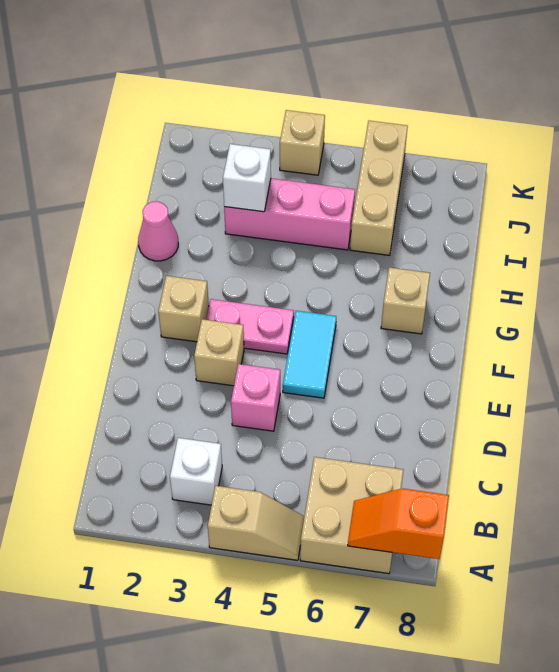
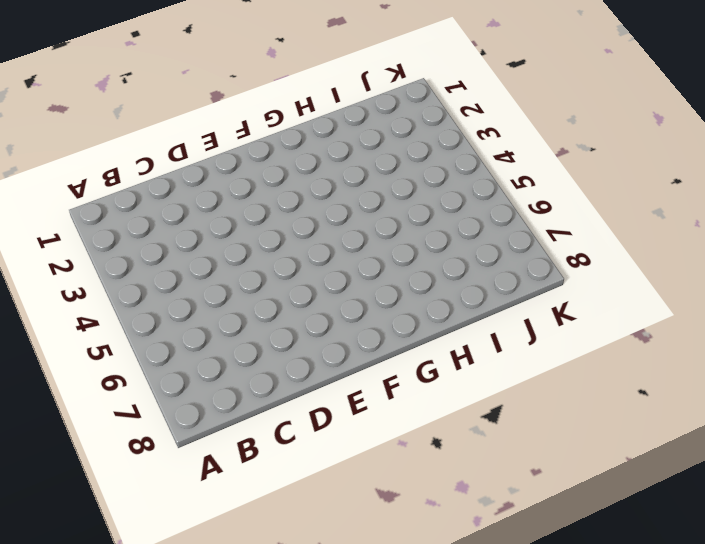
none -> tan slope A4:A5 level 1 top 4
none -> tan brick A6:B7 level 1
none -> white brick B3 level 1

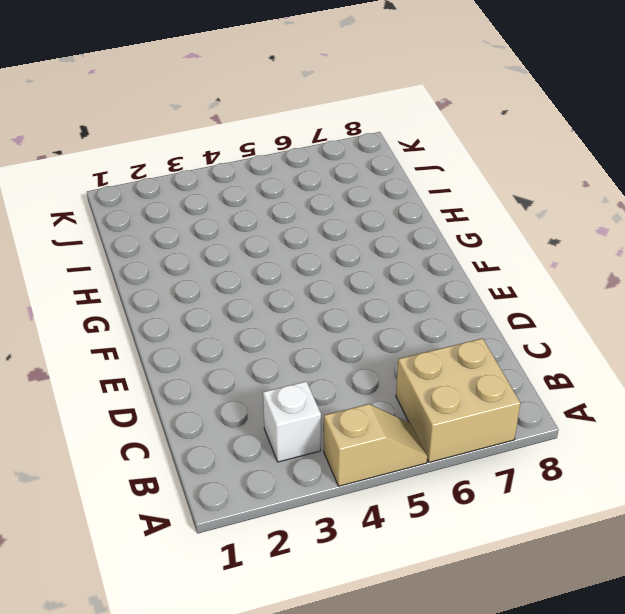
none -> pink brick D4 level 1
none -> tan brick E3 level 1
none -> cyan tile E5:F5 level 1

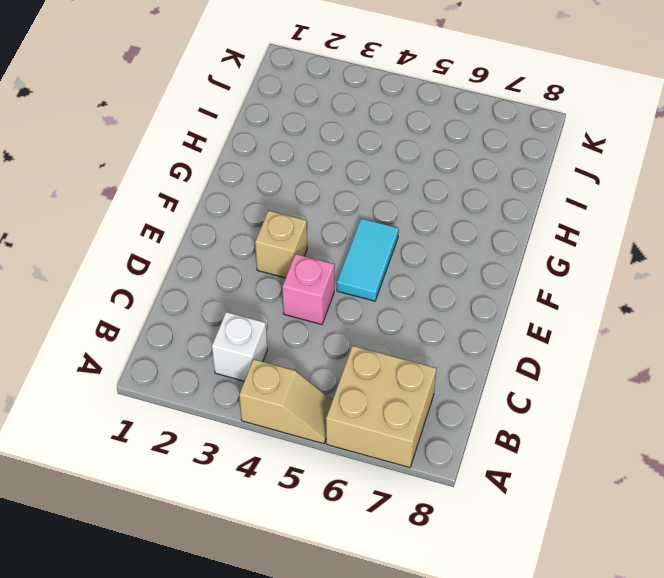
none -> tan brick F2 level 1
none -> pink plate F3:F4 level 1
none -> tan brick G7 level 1

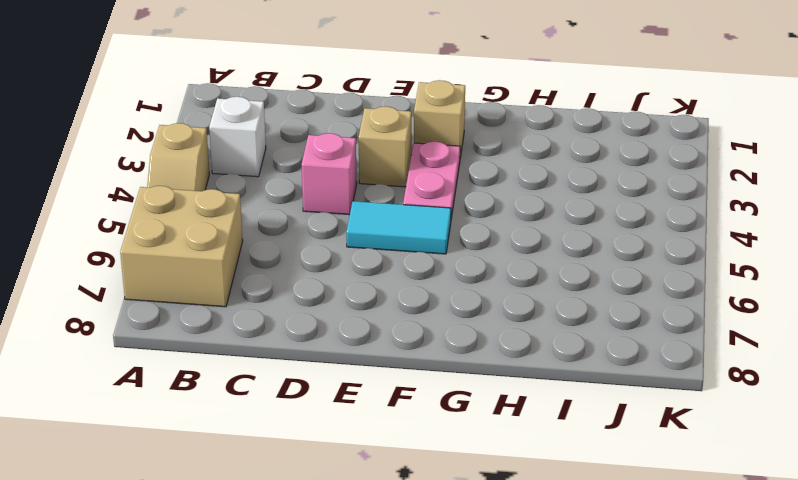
none -> tan brick G7 level 1
none -> pink cone H1 level 1
none -> pink brick I3:I5 level 1

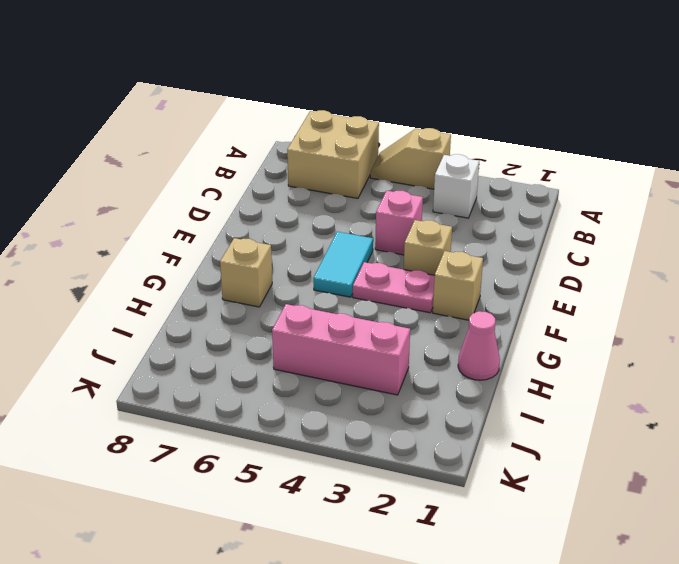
none -> tan brick I6:K6 level 1
none -> tan brick K4 level 1
none -> orange slope A7:A8 level 2 top 8

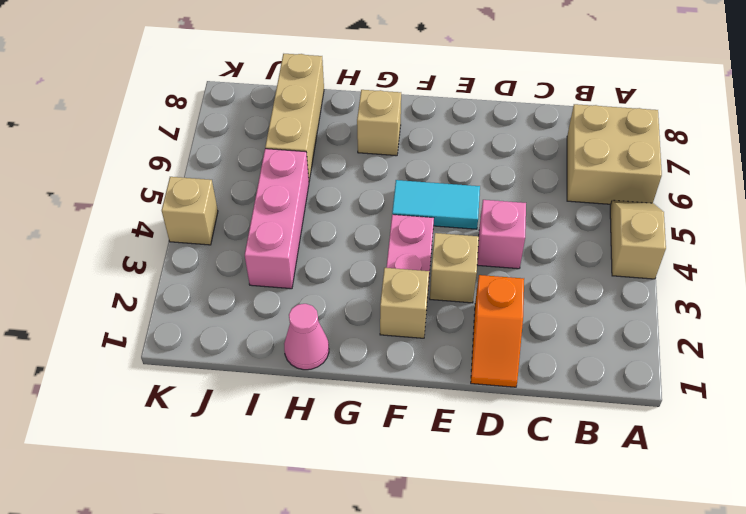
orange slope D1:D2 level 1 top 2 -> orange slope A7:A8 level 2 top 8
tan brick I6:I8 level 1 -> tan brick I6:K6 level 1
none -> white brick B3 level 1
none -> white brick I3 level 2

